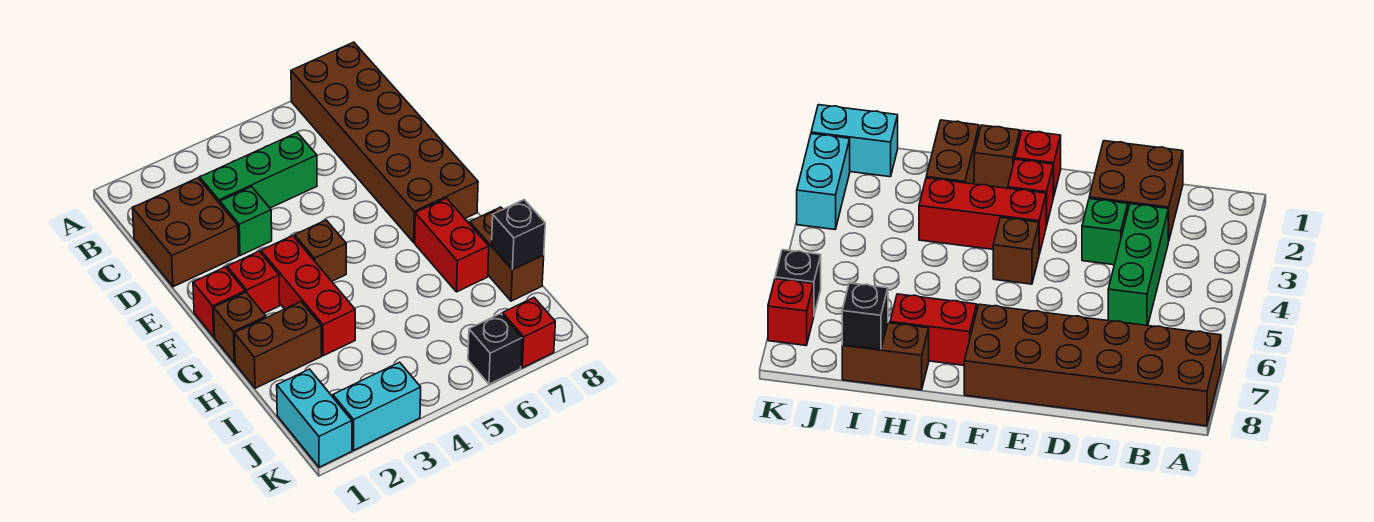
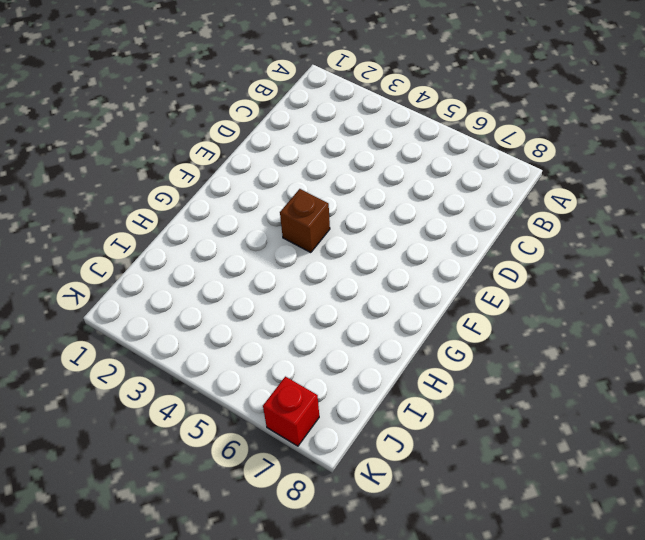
none -> brown brick A7:F8 level 1
none -> brown brick C1:D2 level 1
none -> green brick C3:C5 level 1

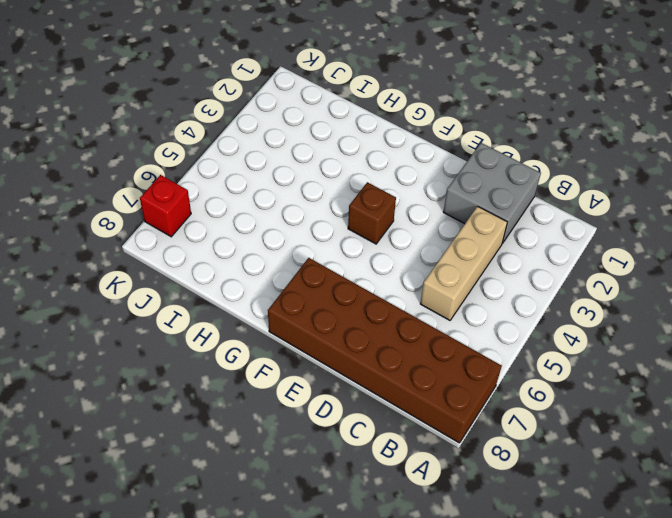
grey brick C1:D2 level 1 -> brown brick C1:D2 level 1
tan brick C3:C5 level 1 -> green brick C3:C5 level 1
none -> green brick D3 level 1
none -> red brick F1 level 1
none -> red brick F2 level 1

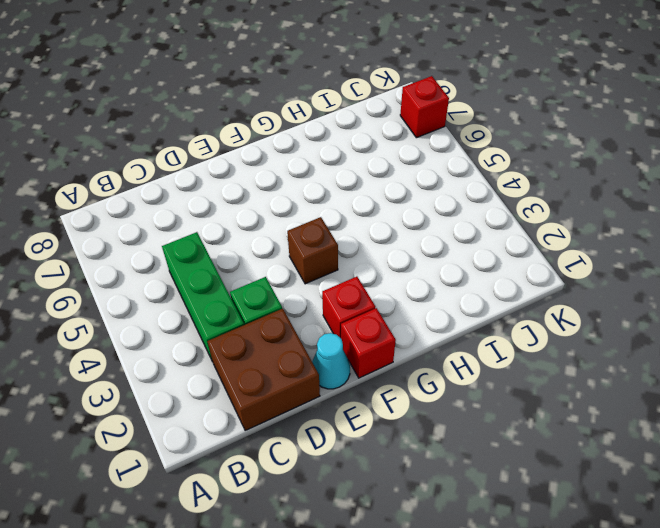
cyan cone E1 level 1 -> none
none -> brown brick A7:F8 level 1
none -> red brick F3:H3 level 1
none -> brown brick G1 level 1

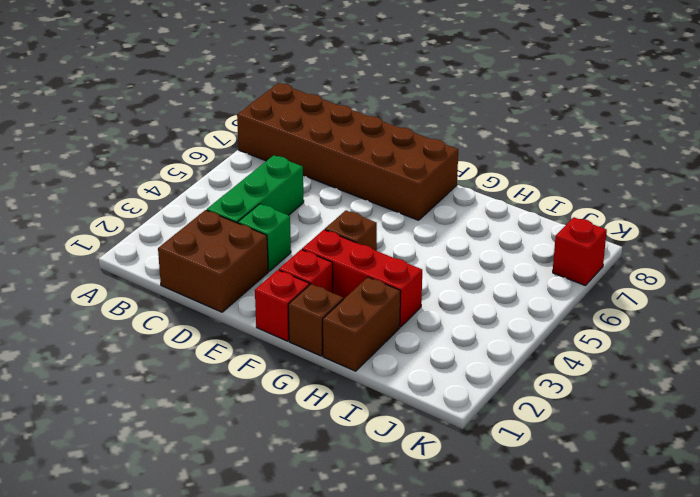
none -> red brick G7:H7 level 1
none -> brown brick H8:I8 level 1
none -> cyan brick J1:K1 level 1

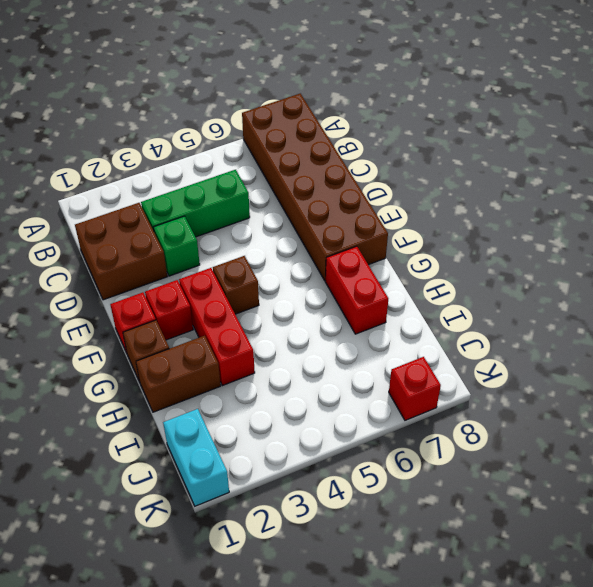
none -> brown brick H8:I8 level 1
none -> cyan brick K2:K3 level 1
none -> black brick K6 level 1

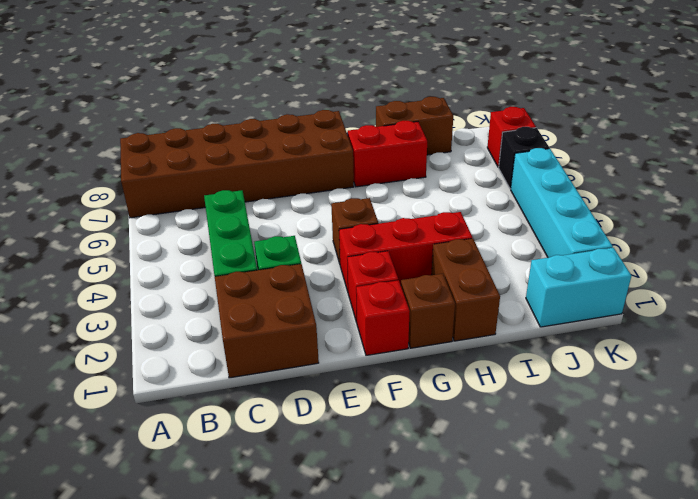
cyan brick K2:K5 level 1 -> cyan brick K2:K3 level 1
none -> black brick I8 level 2

